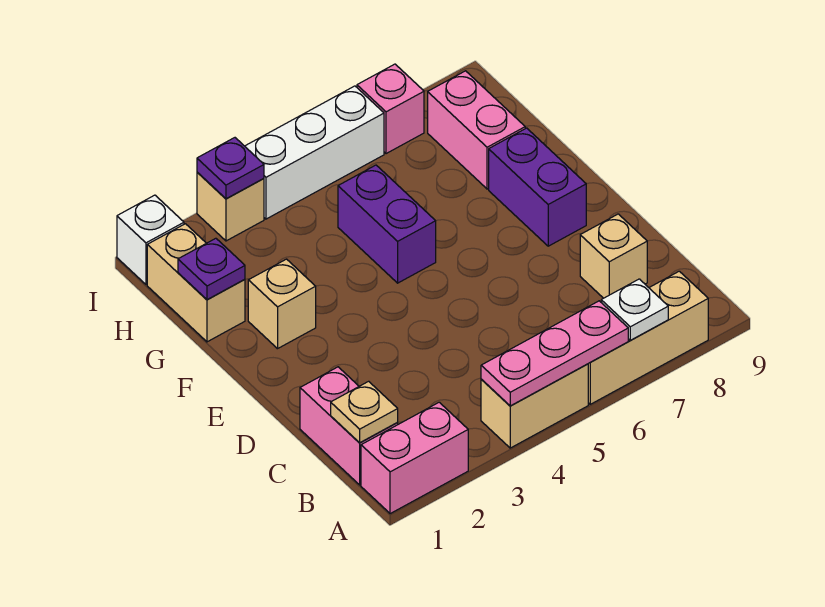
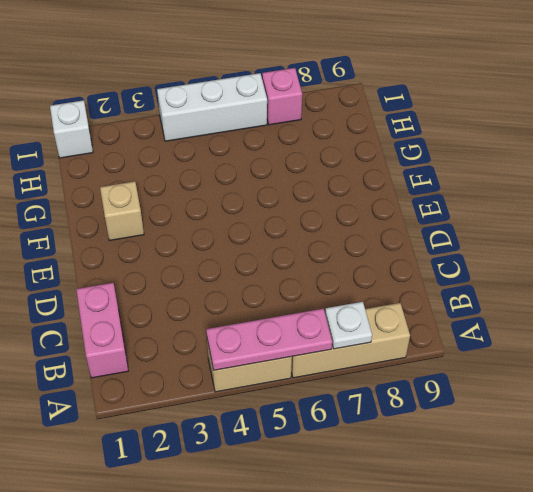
none -> pink brick A1:A2 level 1
none -> tan brick C8 level 1
none -> purple brick E8:F8 level 1

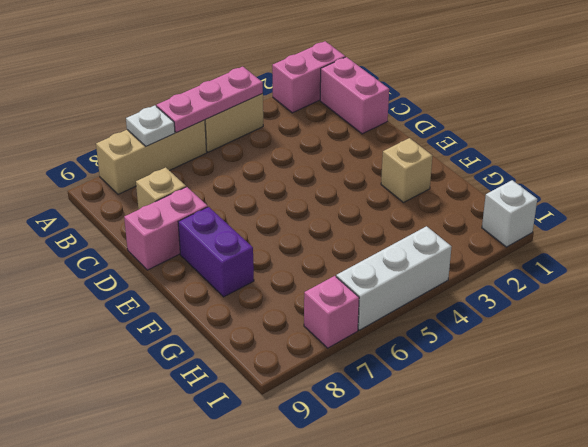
pink brick D8:D9 level 1 -> pink brick G8:H8 level 1
none -> purple brick F5:G5 level 1
none -> tan brick G1:H1 level 1
none -> tan brick I3 level 1

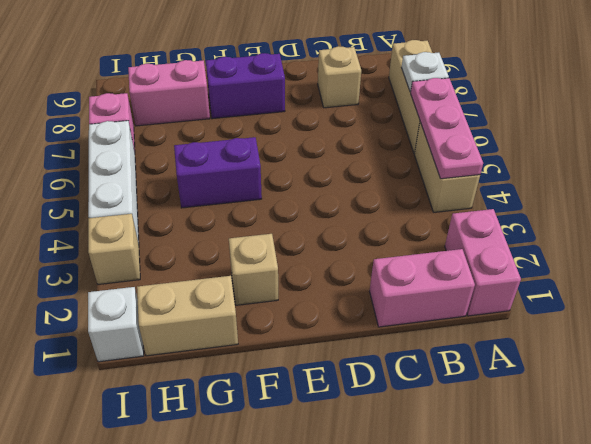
none -> tan plate B1 level 2
none -> purple plate G1 level 2
none -> purple plate I3 level 2

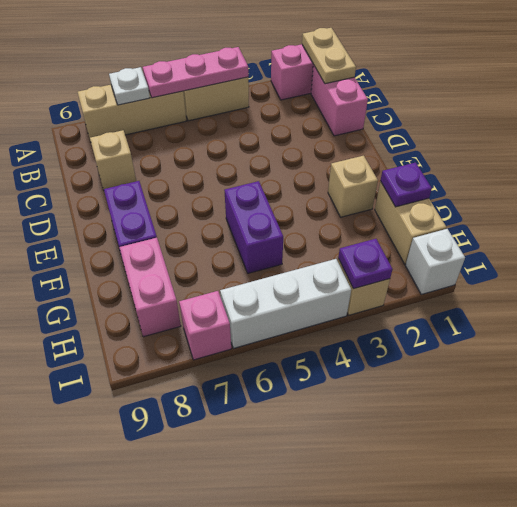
tan plate A1:B1 level 2 -> tan plate B1 level 2

